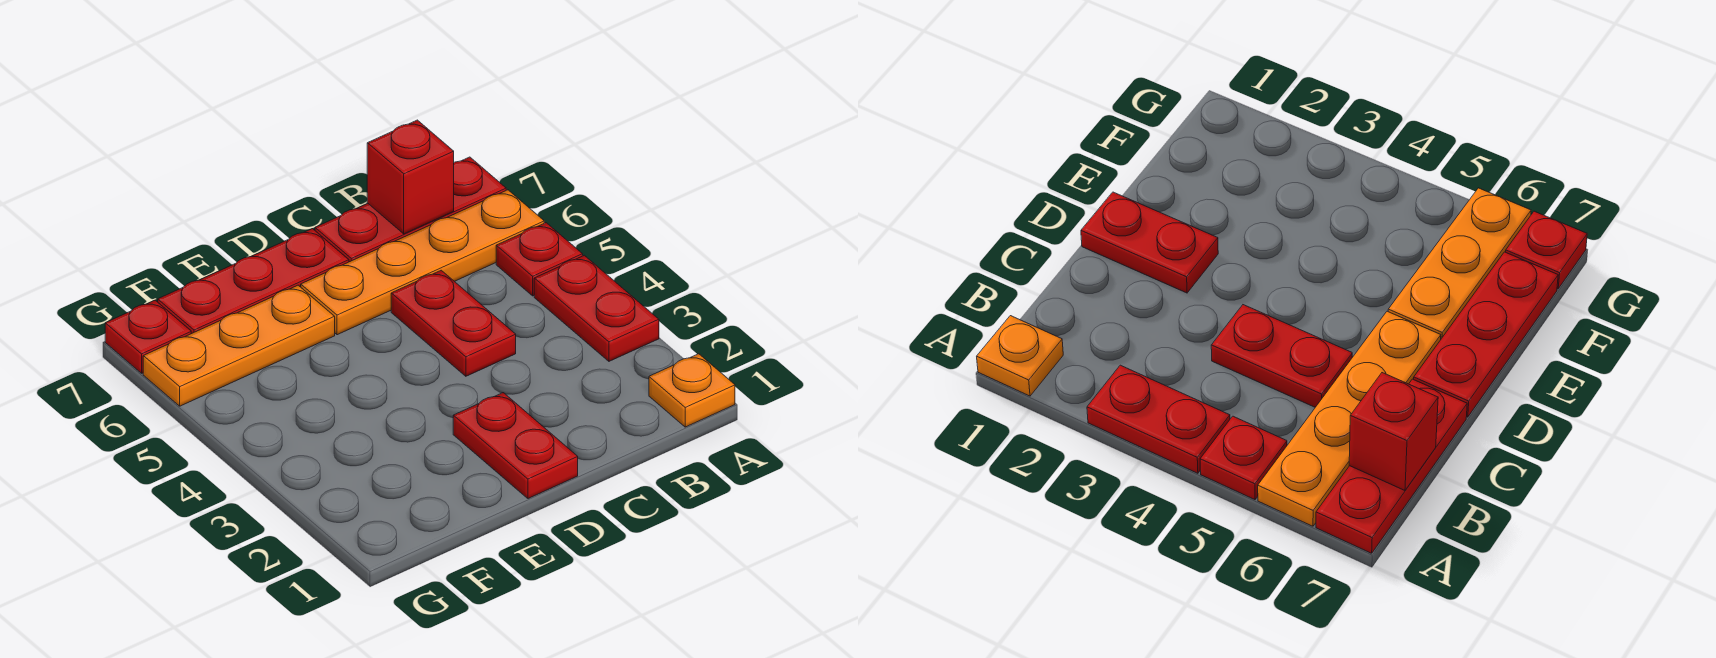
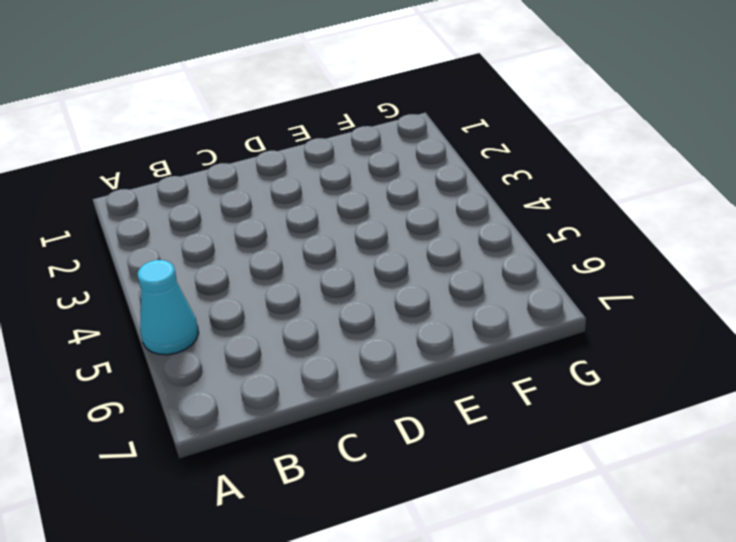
cyan cone A5 level 1 -> red plate A5 level 1
none -> orange plate A1 level 1
none -> red plate A3:A4 level 1

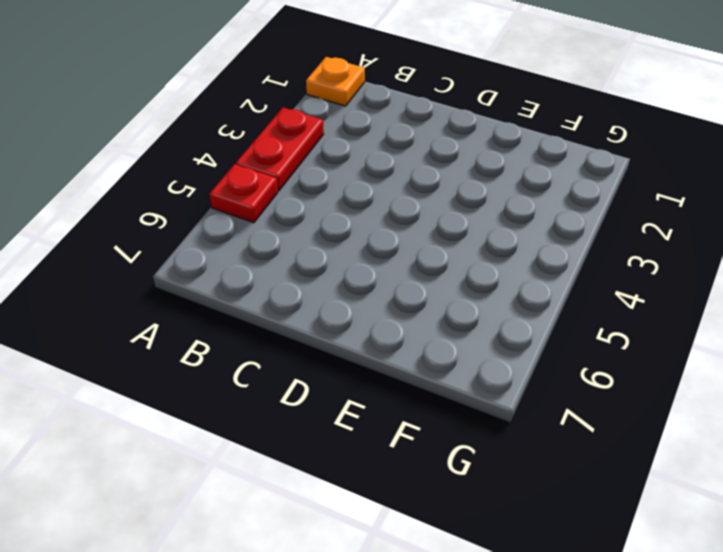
none -> orange plate A6:D6 level 1
none -> red plate A7:C7 level 1

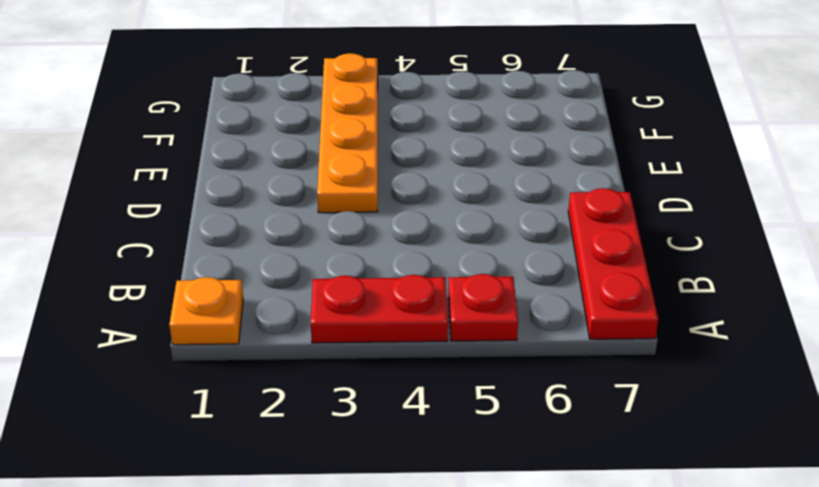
orange plate D3:G3 level 1 -> orange plate A6:D6 level 1
none -> red plate C4:C5 level 1
none -> red plate D1:D2 level 1

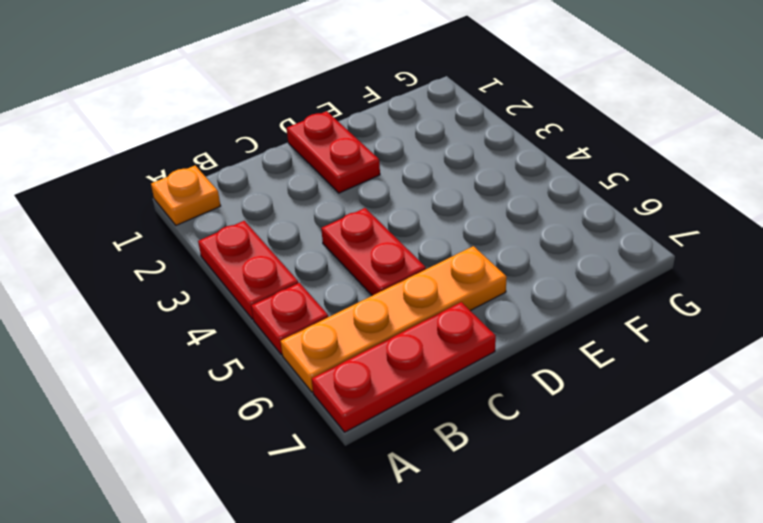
none -> red plate D7:F7 level 1
none -> orange plate E6:G6 level 1

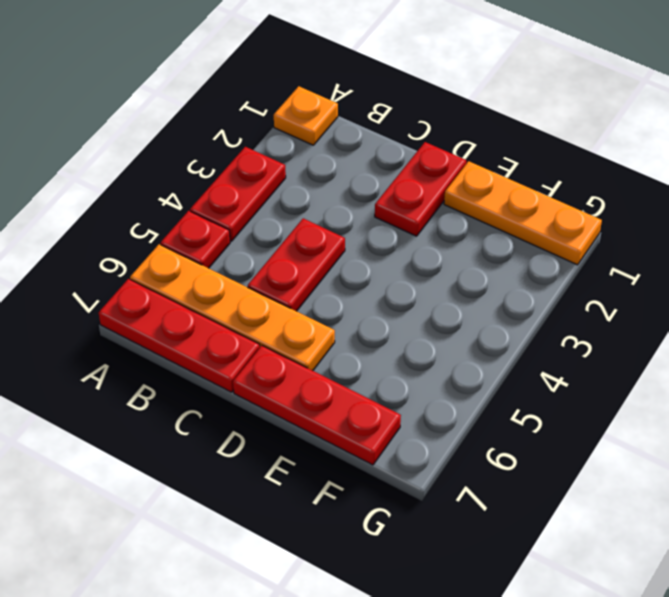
orange plate E1:G1 level 1 -> orange plate E6:G6 level 1
none -> red plate G7 level 1
none -> red brick B7 level 2

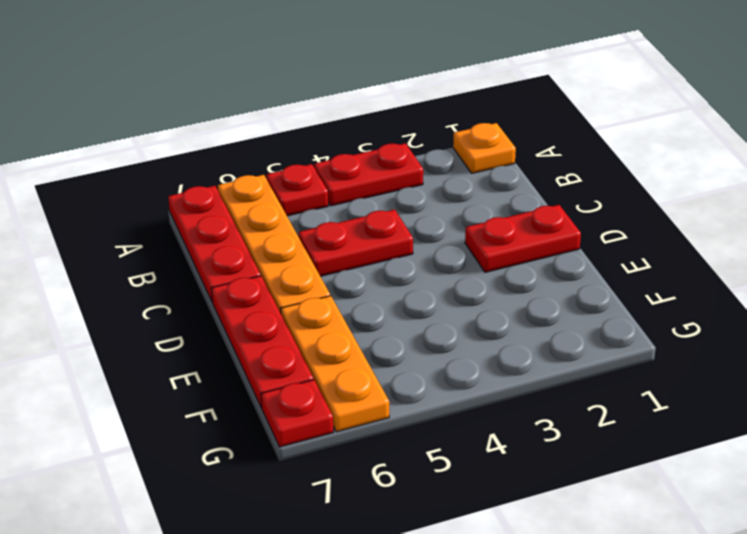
none -> red brick B7 level 2

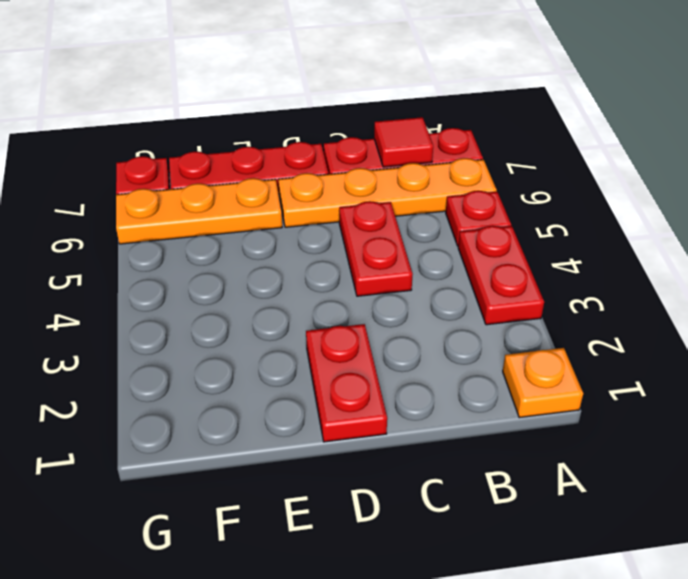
red tile B7 level 2 -> red brick B7 level 2

